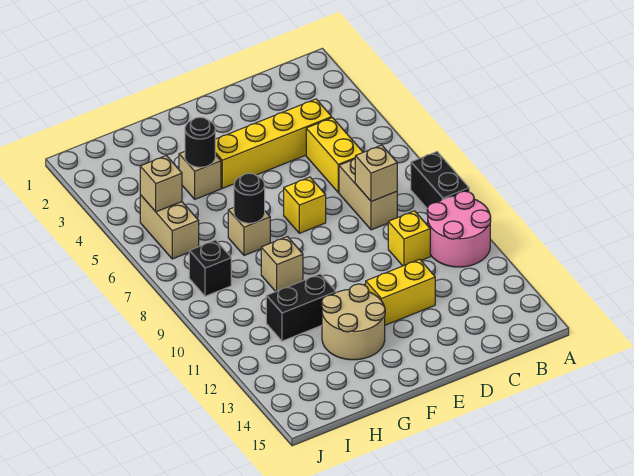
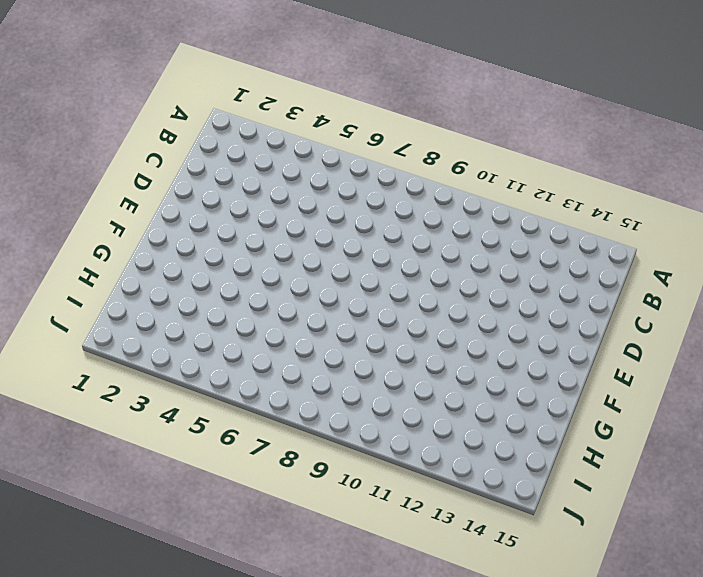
none -> black brick A8:A9 level 1
none -> pink round brick A10:B11 level 1
none -> yellow brick C4:F4 level 1

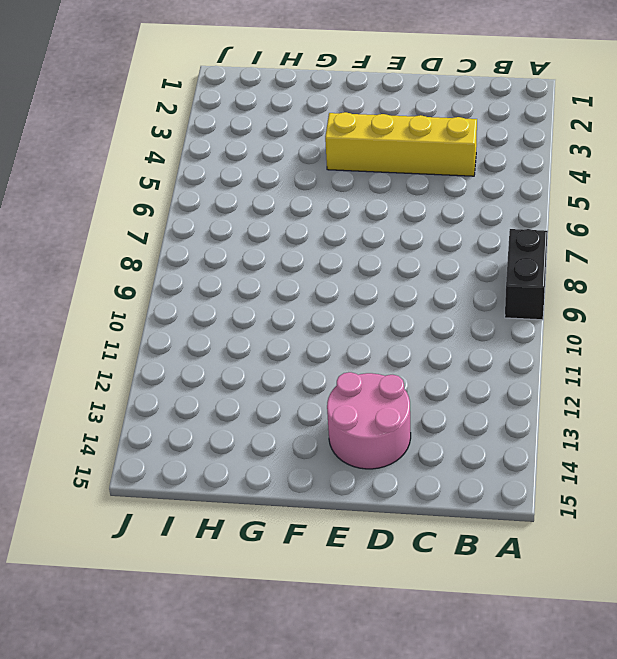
pink round brick D13:E14 level 1 -> pink round brick A10:B11 level 1
none -> yellow brick C5:C6 level 1
none -> tan brick C7:C8 level 1
none -> yellow brick C10 level 1

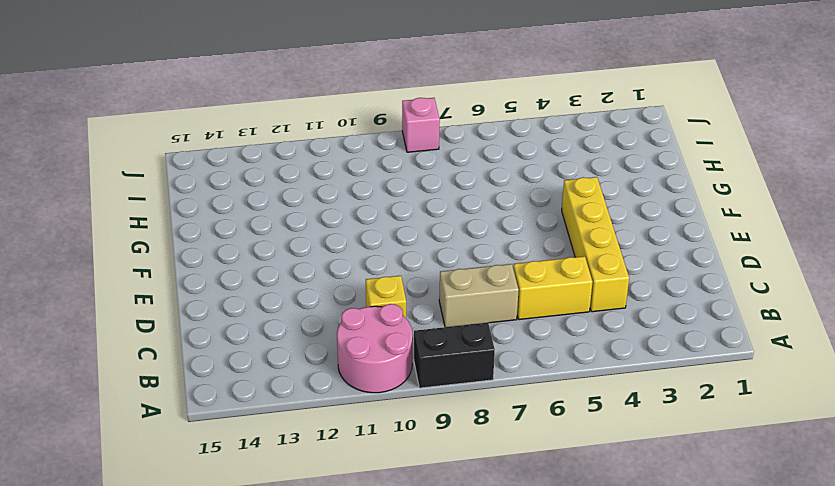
pink brick J8 level 1 -> none
none -> yellow brick D12:E12 level 1
none -> yellow brick E7 level 1
none -> tan round brick F12:G13 level 1

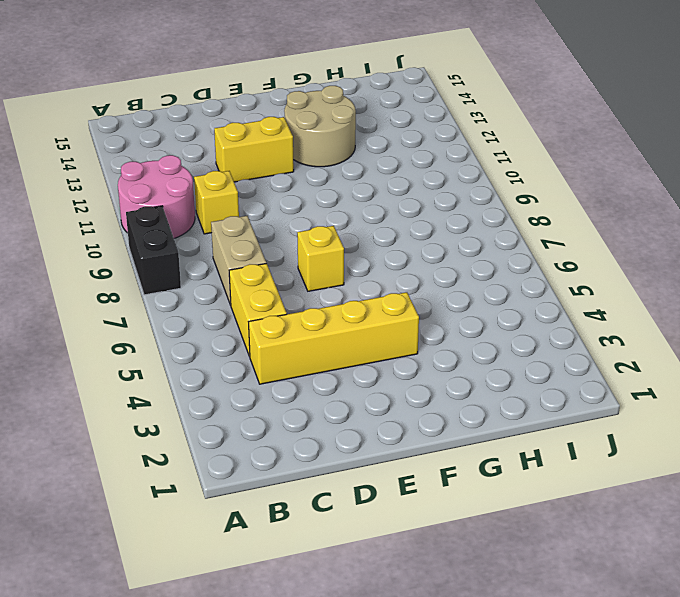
none -> tan brick G4 level 1
none -> tan brick G7 level 1
none -> tan brick G9 level 1

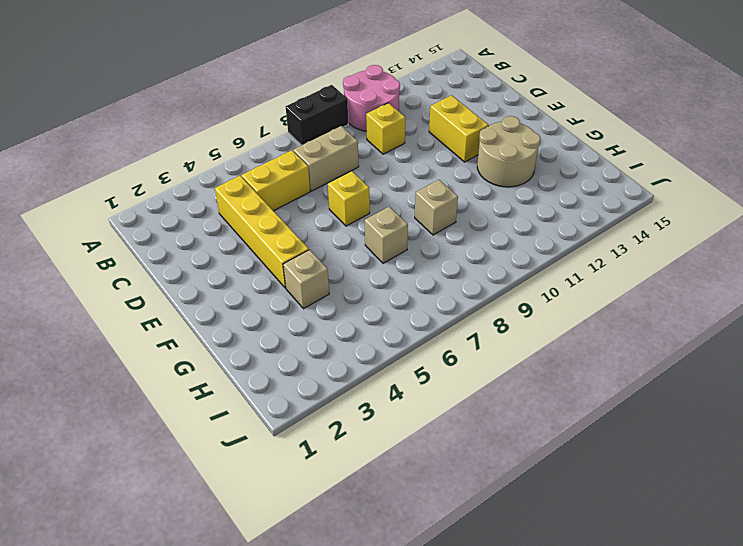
none -> black brick G11:H11 level 1
none -> tan brick I5:I6 level 1
none -> black brick I8 level 1

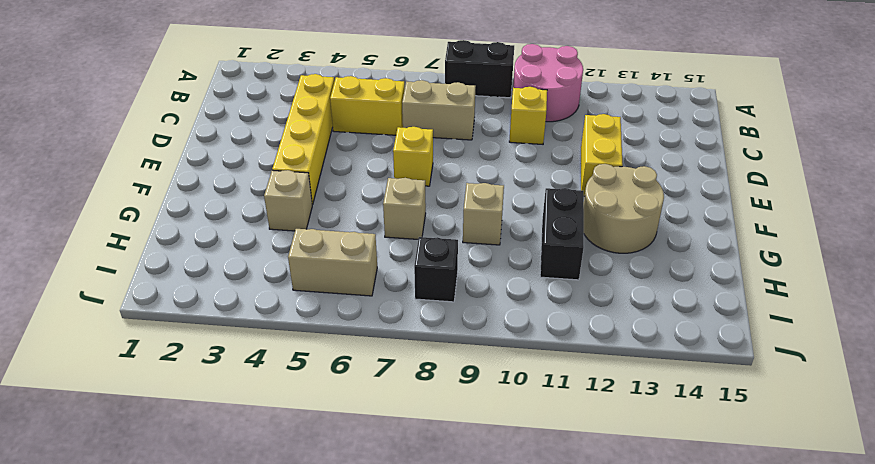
none -> tan brick C8 level 2
none -> black round brick G4 level 2
none -> black round brick G7 level 2

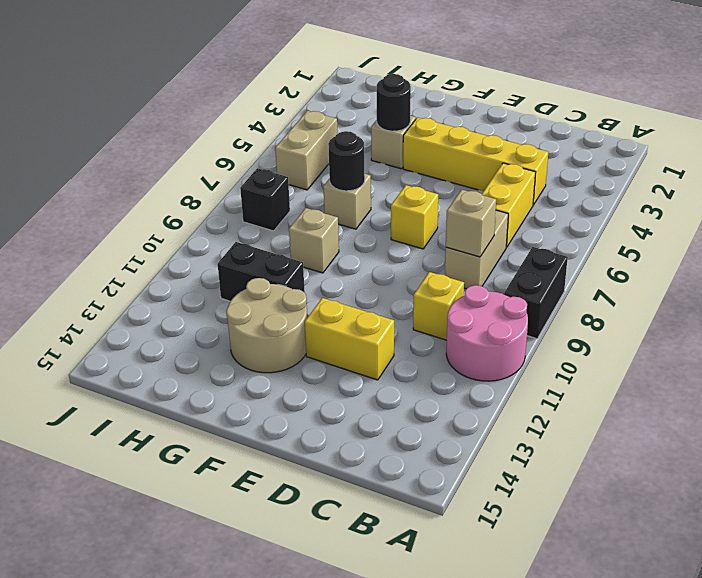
none -> tan brick I5 level 2

